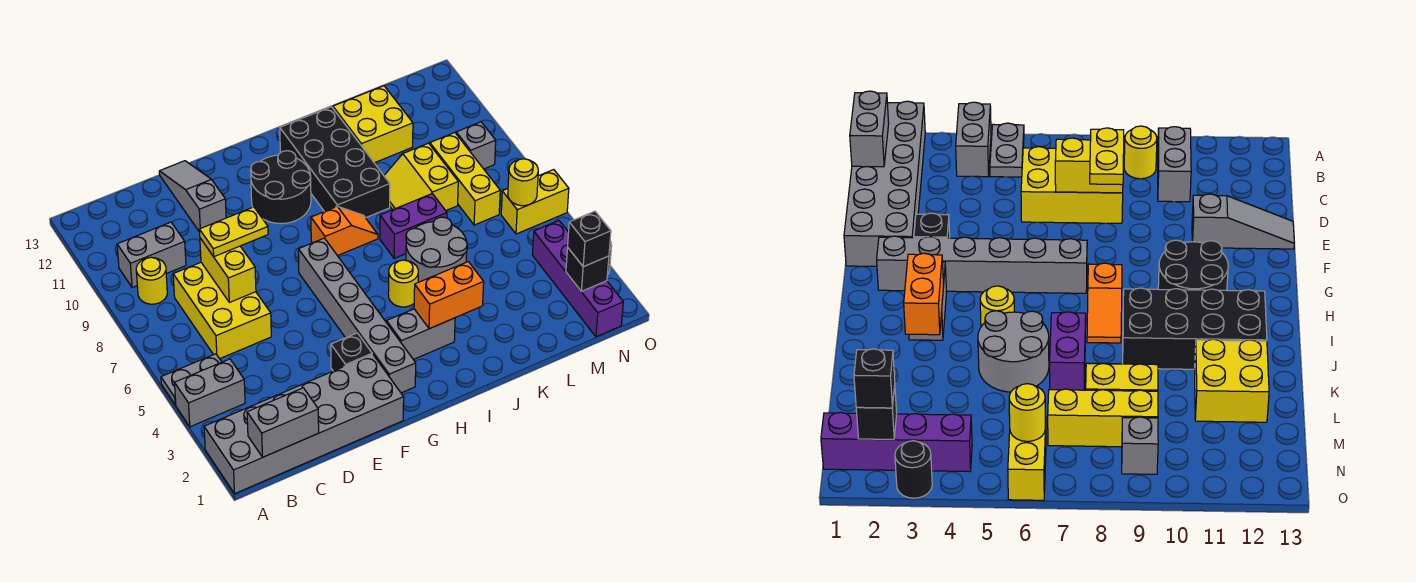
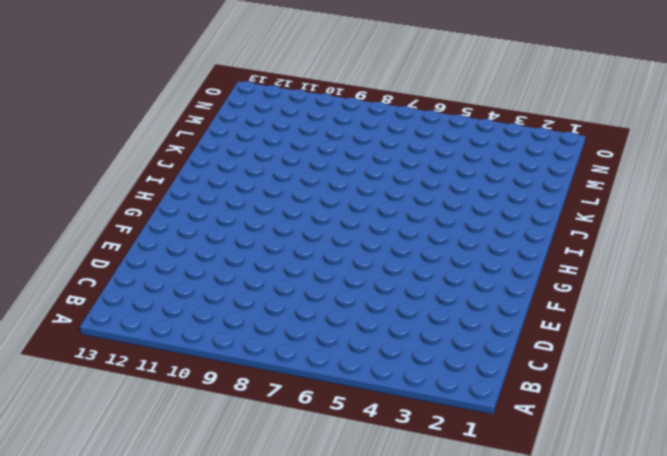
none -> grey brick A1:F2 level 1
none -> grey brick A4:B4 level 1
none -> grey plate A5:B5 level 1
none -> yellow round brick B9 level 1

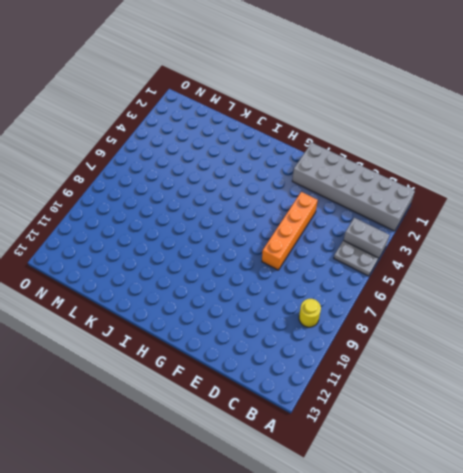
orange brick E4:E7 level 1 -> none
none -> grey brick B10:C10 level 1
none -> yellow brick C6:D8 level 1
none -> grey slope E11:E13 level 1 top 11
none -> black brick F3 level 1

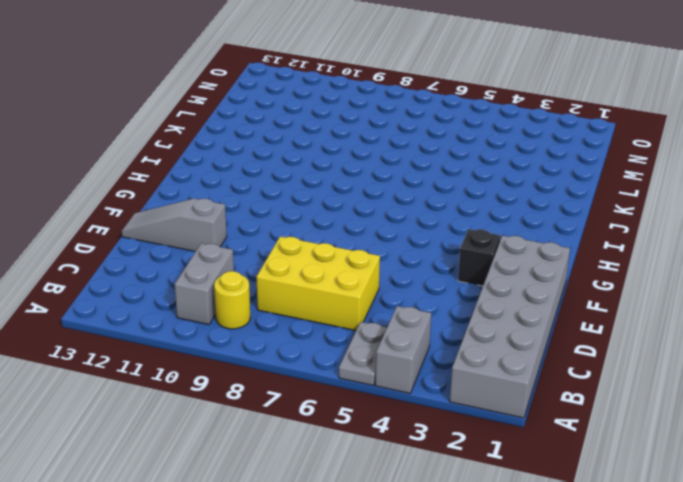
none -> grey brick G2:G7 level 1
none -> black round brick G10:H11 level 1
none -> grey brick H3:I3 level 1
none -> orange slope H8:I8 level 1 top H

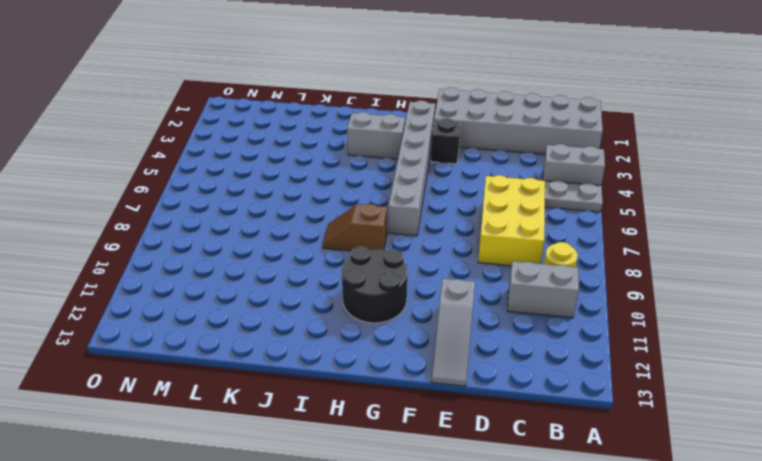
brown slope H8:I8 level 1 top H -> orange slope H8:I8 level 1 top H
none -> yellow round brick I5 level 1
none -> black brick I9:J12 level 1
none -> grey round brick J5:K6 level 1
none -> purple brick J7:K7 level 1

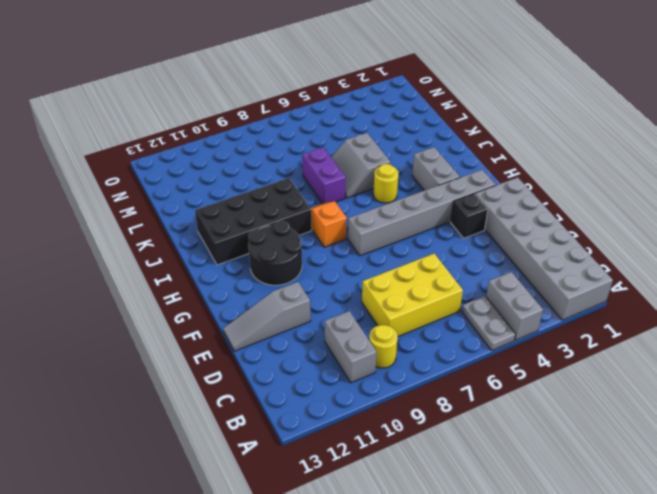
grey slope J5:K6 level 1 top 5 -> grey round brick J5:K6 level 1
none -> yellow slope K8:L9 level 1 top L
none -> yellow brick K11:L12 level 1
none -> yellow brick M7:M9 level 1
none -> purple brick N1:N4 level 1

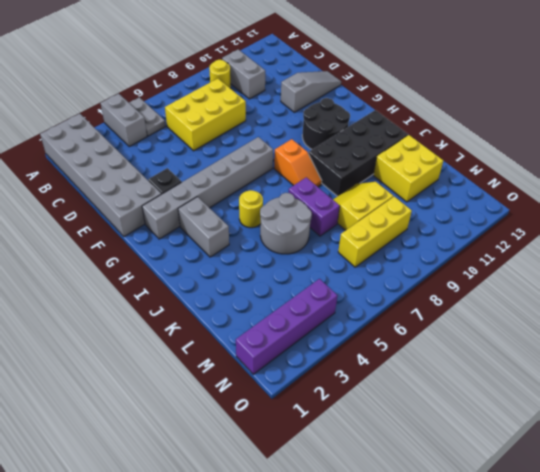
none -> yellow brick N6:O6 level 1
none -> grey brick N9 level 1
none -> black round brick O3 level 1
none -> grey brick B1:C1 level 2

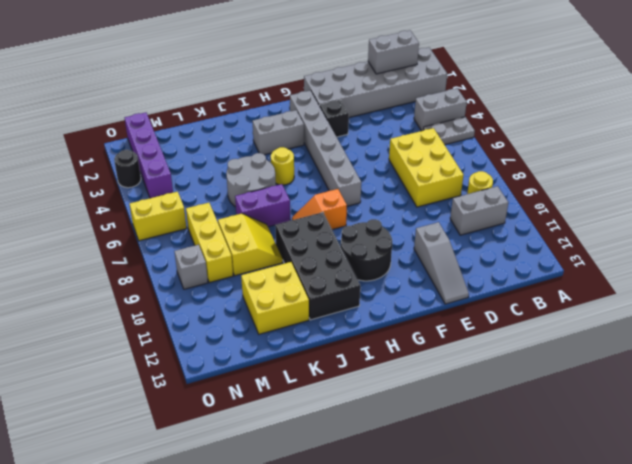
none -> yellow brick D7:D8 level 2
none -> orange brick I3:J3 level 2
none -> black brick N2 level 2
none -> yellow round brick N6 level 2

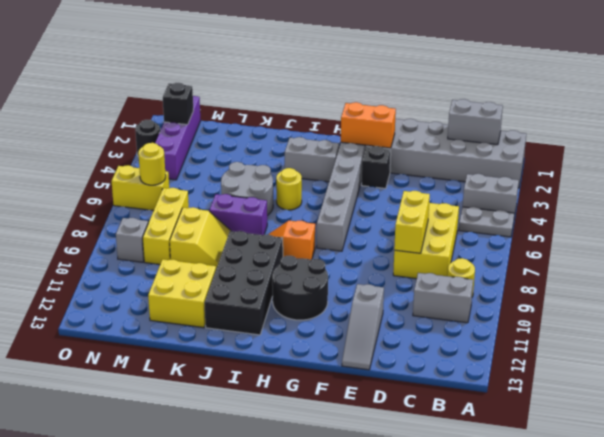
orange brick F2:G2 level 2 -> orange brick I3:J3 level 2
none -> yellow plate D8:E8 level 3
none -> black brick N2 level 3

